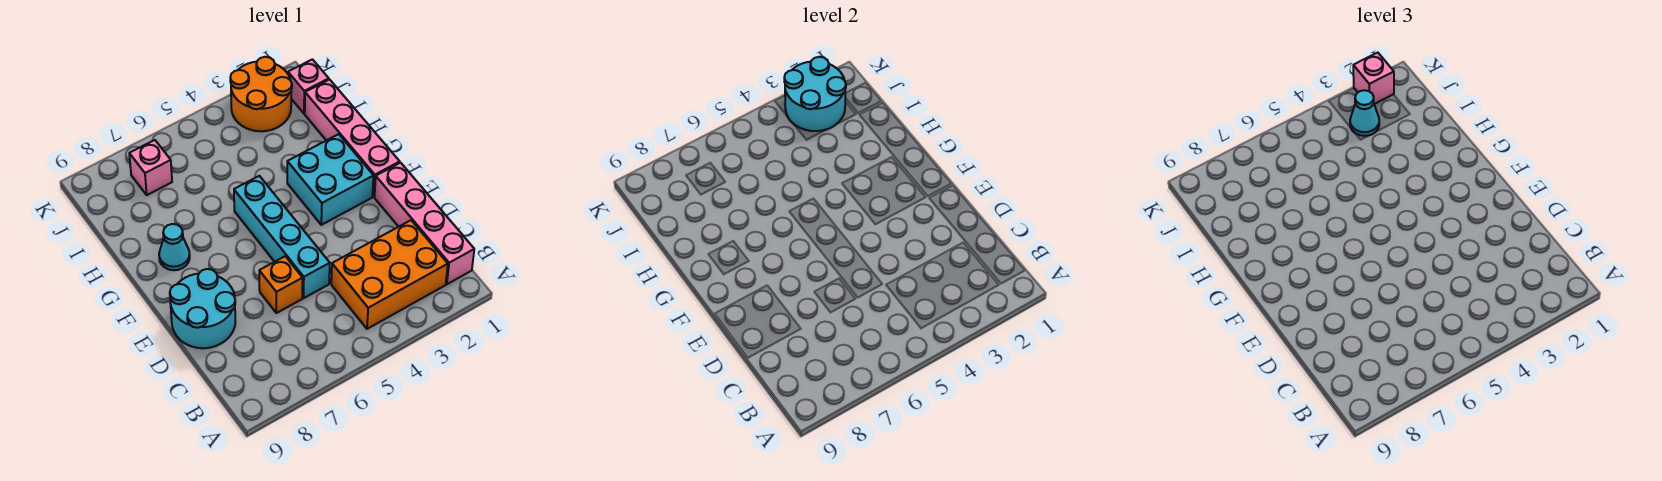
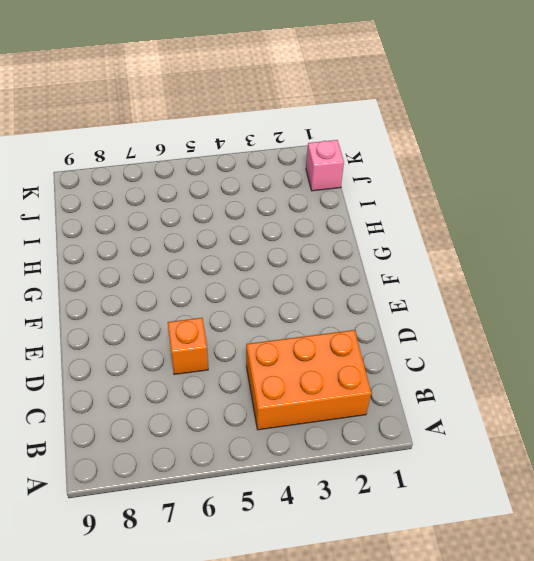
none -> pink brick B1:E1 level 1
none -> cyan brick D5:G5 level 1
none -> cyan round brick D8:E9 level 1

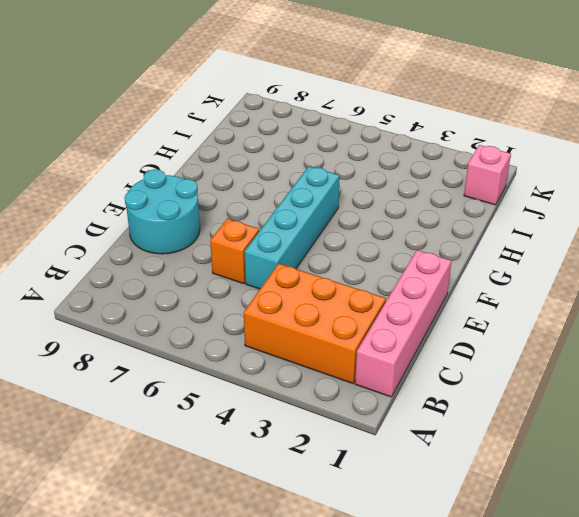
none -> pink brick F1:I1 level 1
none -> cyan brick F2:G3 level 1
none -> cyan cone G8 level 1

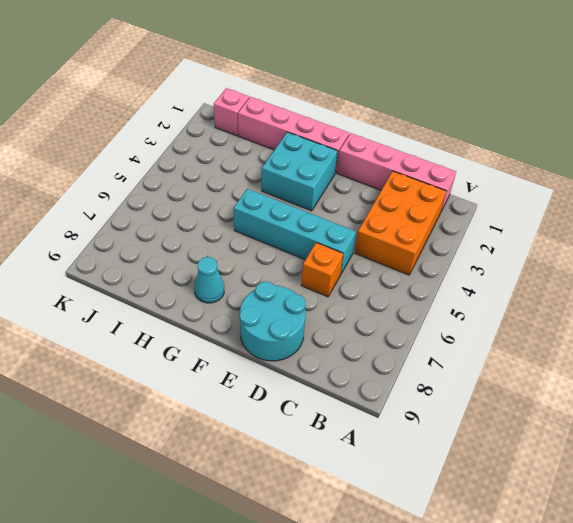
none -> orange round brick J2:K3 level 1
none -> pink brick J7 level 1
none -> cyan round brick J2:K3 level 2

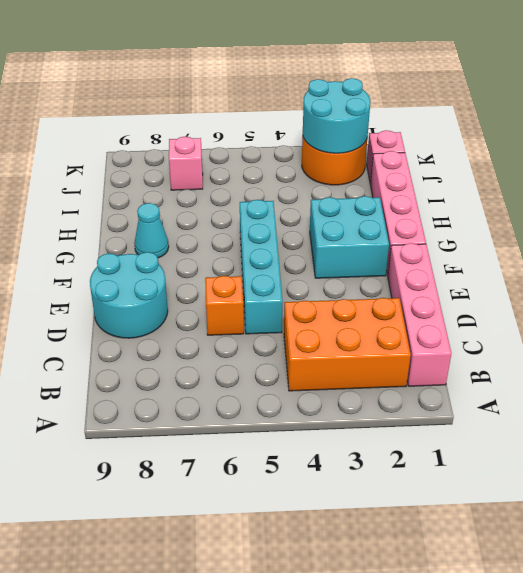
none -> cyan cone J3 level 3
none -> pink brick K2 level 3

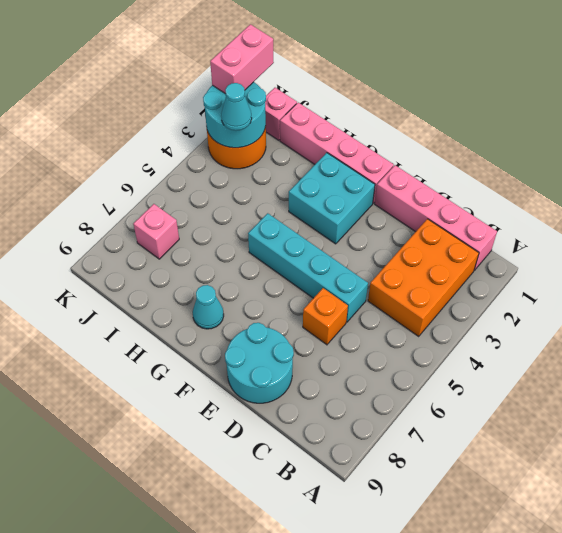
pink brick K1:K2 level 3 -> pink brick K2 level 3

